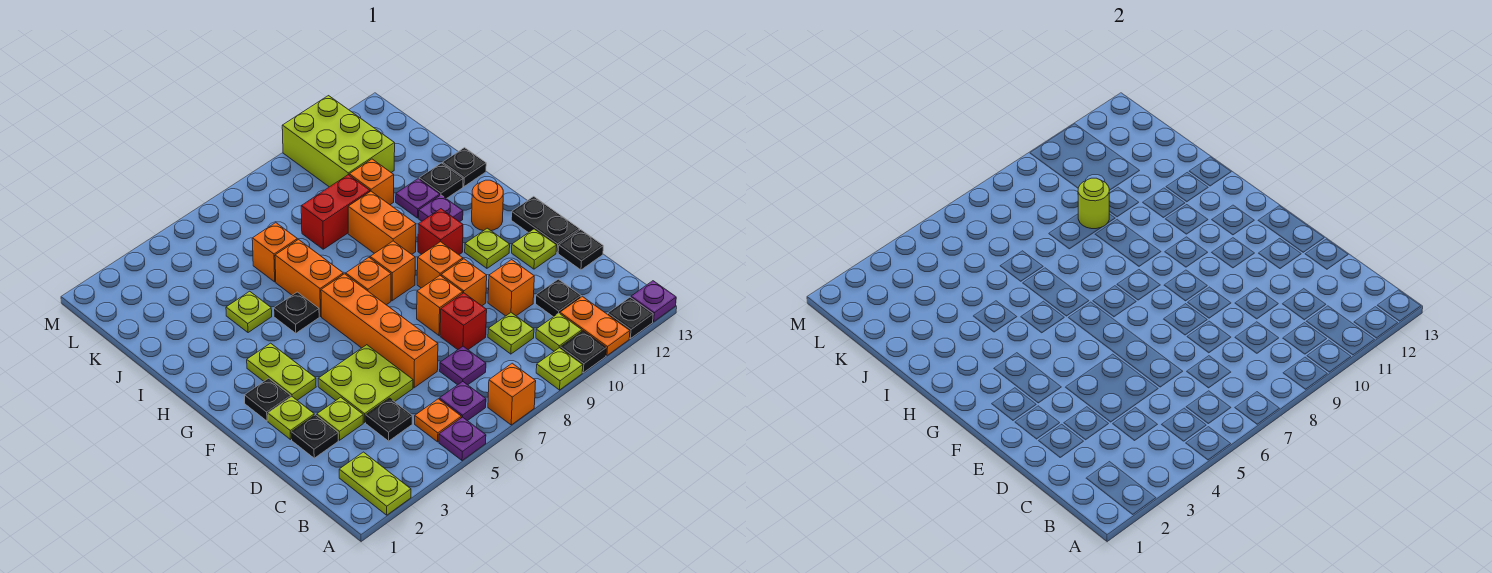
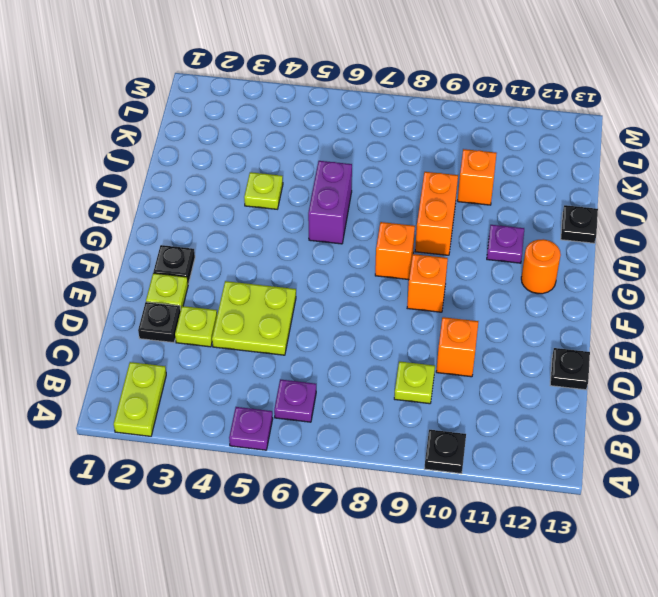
purple brick H6:I6 level 1 -> orange brick H6:I6 level 1
none -> orange brick A7 level 1
none -> lime plate A9 level 1
none -> orange plate A11:B11 level 1
none -> black plate A12 level 1

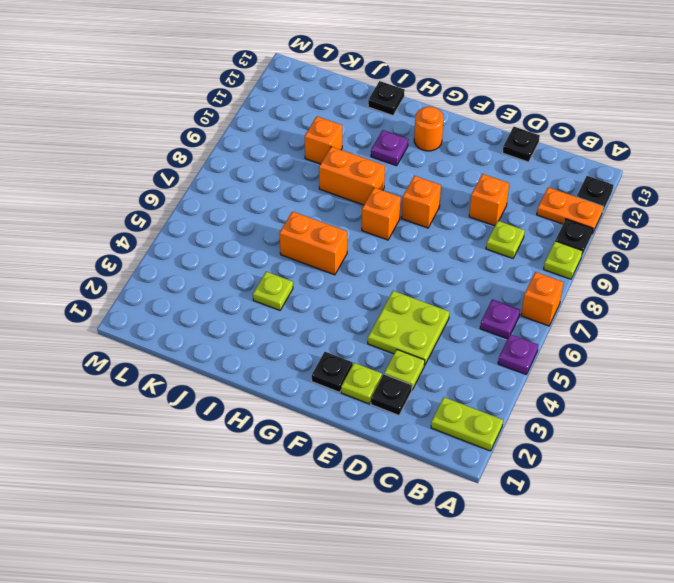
none -> purple plate A13 level 1
none -> orange plate B5 level 1
none -> lime plate B10 level 1
none -> black plate C4 level 1

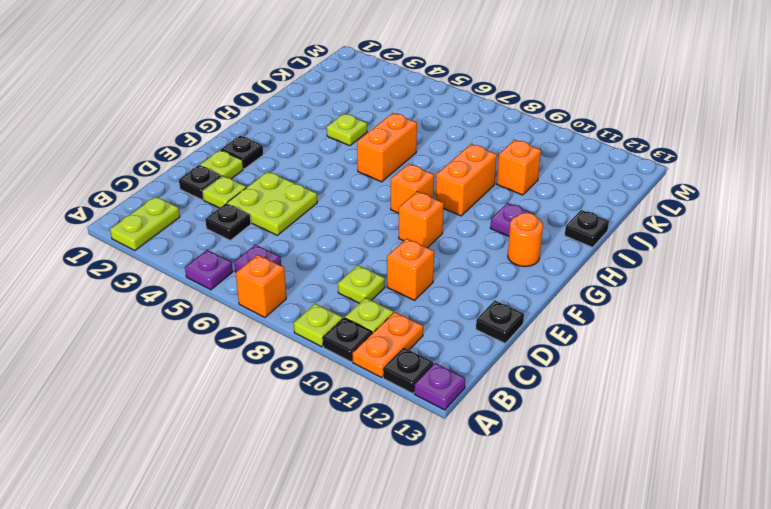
none -> orange plate B5 level 1
none -> purple plate C7 level 1
none -> black plate C11 level 1
none -> orange brick D6:G6 level 1

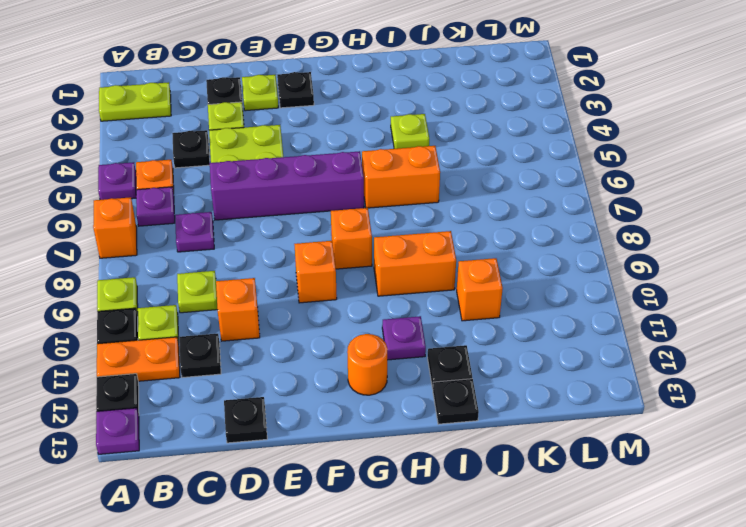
purple brick D6:G6 level 1 -> orange brick D6:G6 level 1
none -> red brick D8 level 1
none -> orange brick E8 level 1
none -> orange brick E9 level 1
none -> lime plate E12 level 1

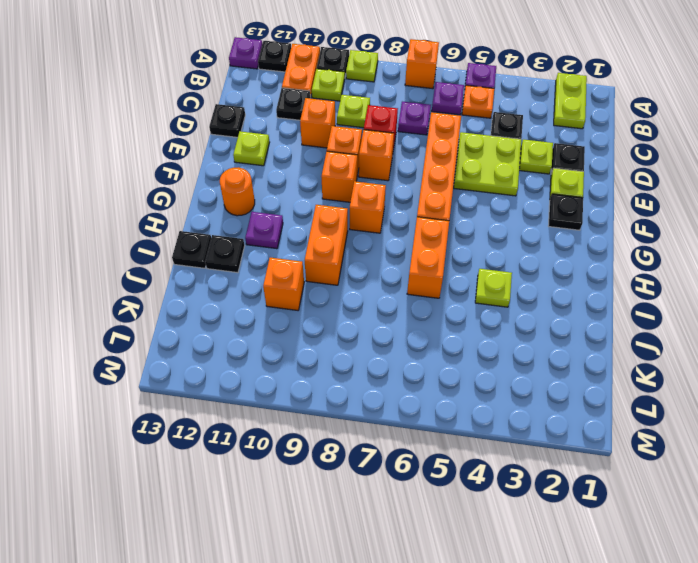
none -> black plate E13:F13 level 1
none -> lime plate F3:G3 level 1
none -> lime plate F11 level 1
none -> orange brick G7 level 1

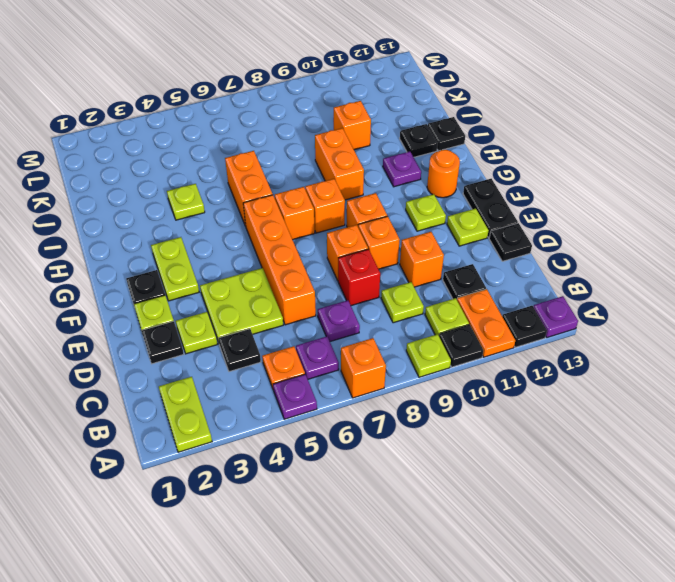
none -> red brick G10 level 1
none -> black plate H5 level 1
none -> purple plate I11 level 1
none -> orange brick J6 level 1

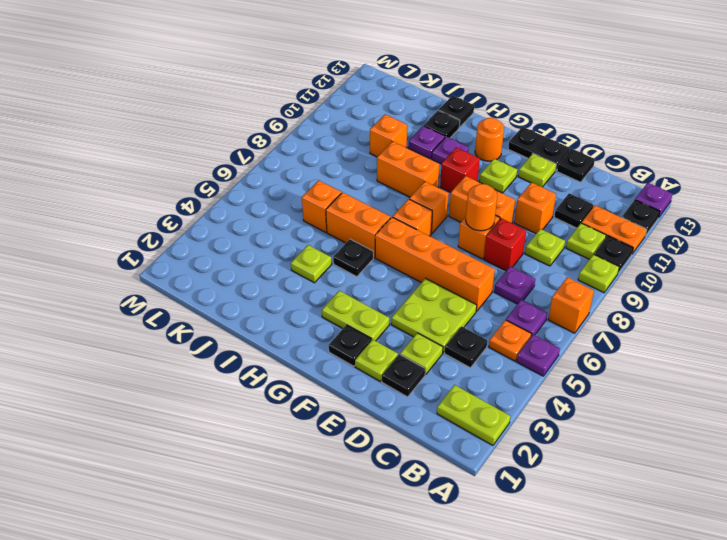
orange round brick E8 level 2 -> none
none -> red brick J8:J9 level 1
none -> lime brick K10:M11 level 1
none -> lime round brick J9 level 2

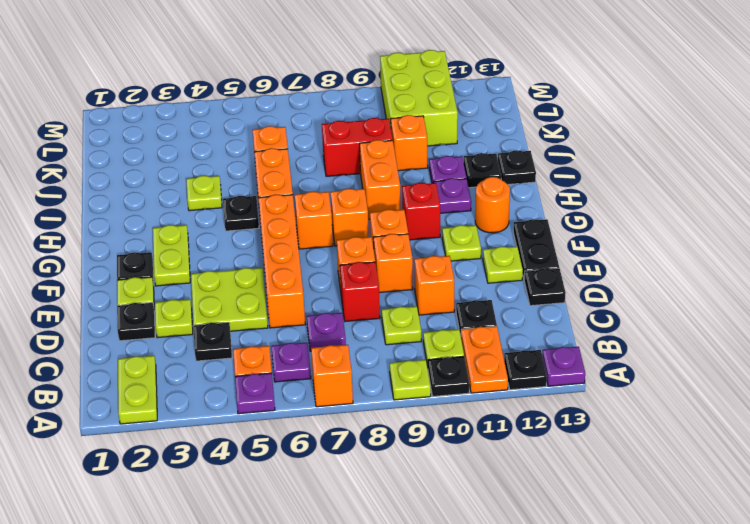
none -> lime round brick J9 level 2

